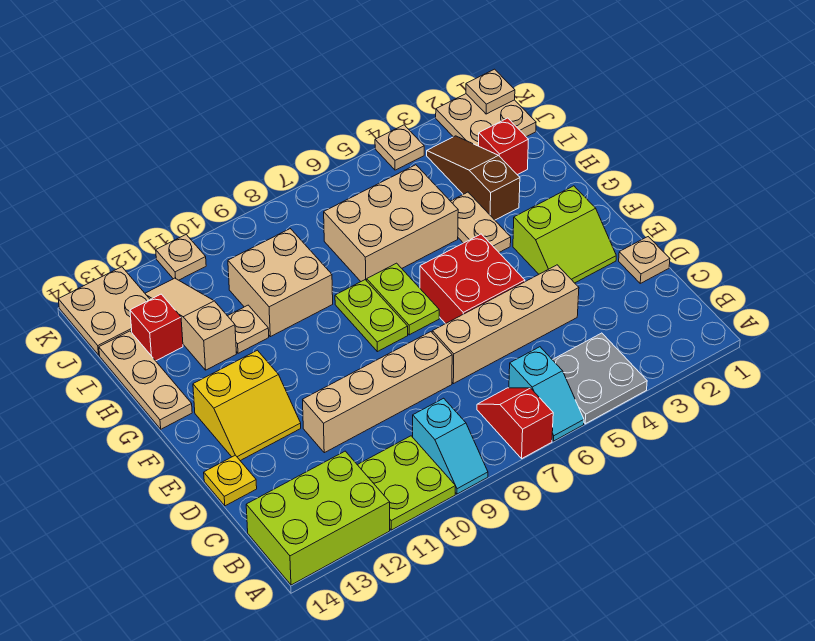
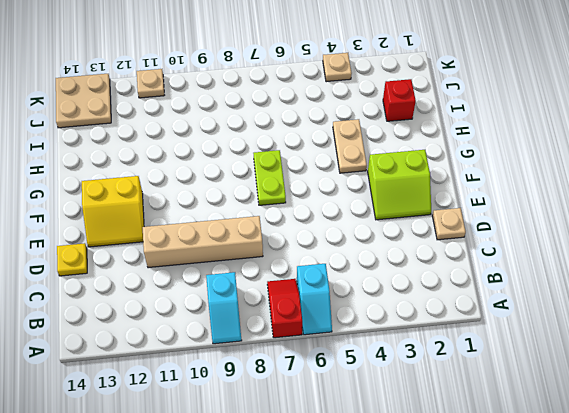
none -> grey plate A4:B5 level 1
none -> lime plate A10:B11 level 1
none -> lime brick A12:B14 level 1

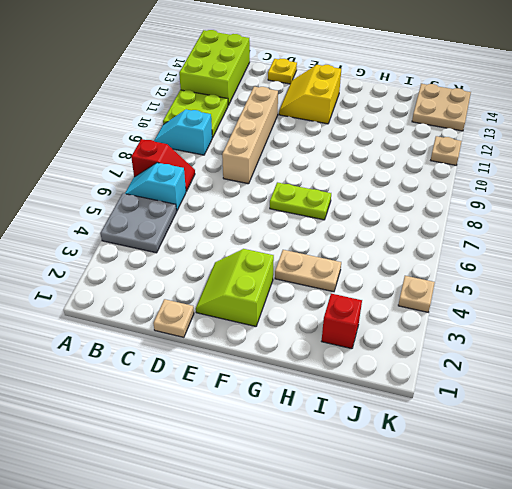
none -> tan brick D4:D7 level 1
none -> red brick E5:F6 level 1
none -> lime plate F8:G8 level 1

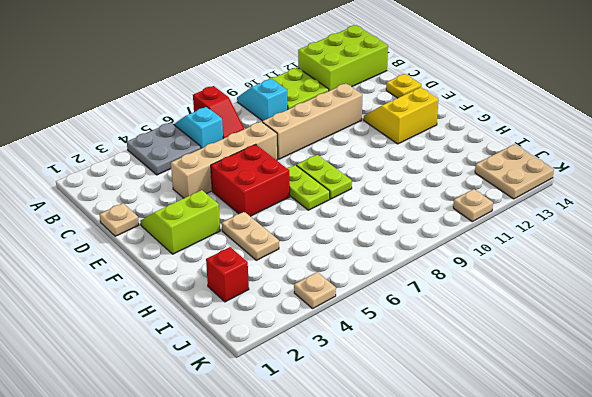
none -> tan plate G14:I14 level 1
none -> brown slope H3:J3 level 1 top H
none -> tan brick H5:I7 level 1

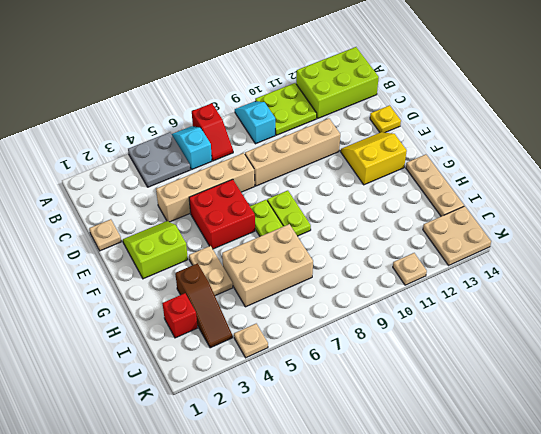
none -> tan brick H9:I10 level 1
none -> tan plate H11 level 1
none -> tan slope H12:J12 level 1 top H

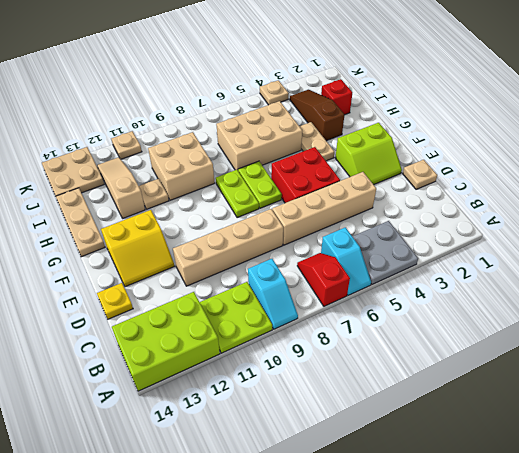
none -> red brick I13 level 1
none -> tan plate J1:K2 level 1
none -> tan plate K1 level 2

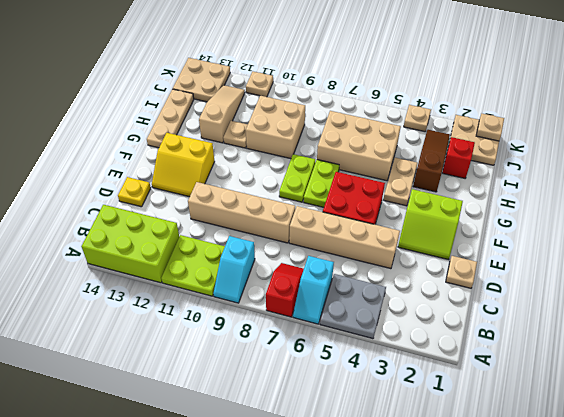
none -> red brick I13 level 1

